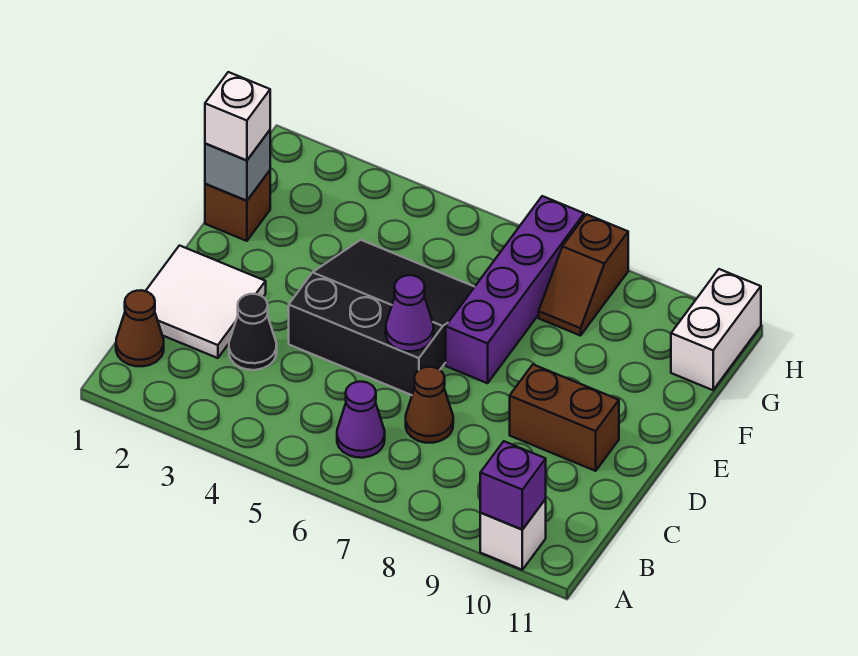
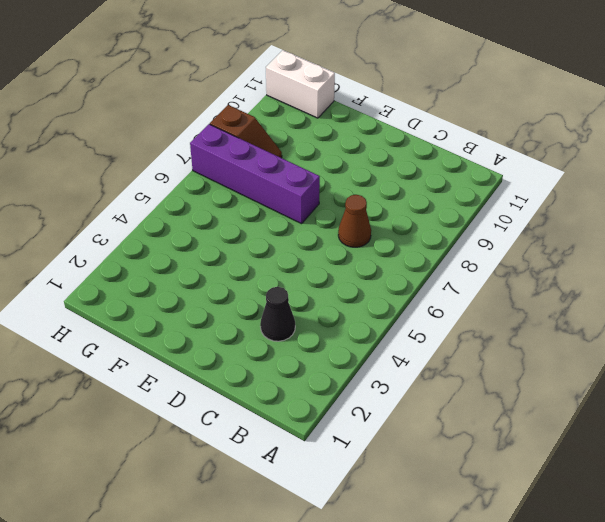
none -> white brick A10 level 1
none -> brown cone B1 level 1
none -> purple cone B6 level 1

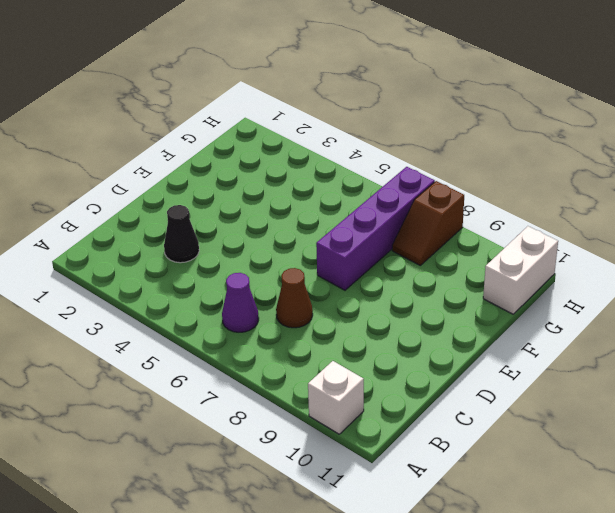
none -> brown cone B1 level 1
none -> white tile C1:D2 level 1
none -> black slope D4:F6 level 1 top D

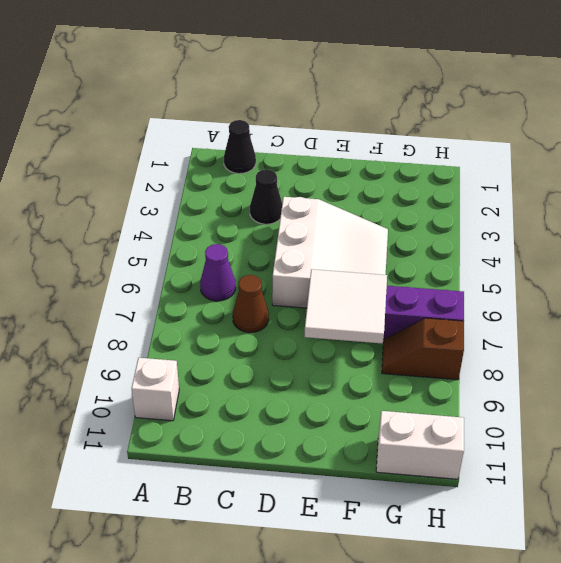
black cone B1 level 1 -> brown cone B1 level 1
white slope D4:F6 level 1 top D -> black slope D4:F6 level 1 top D
white tile E7:F8 level 2 -> white tile C1:D2 level 1
none -> brown brick D9:D10 level 1
none -> brown brick F1 level 1
none -> purple brick A10 level 2

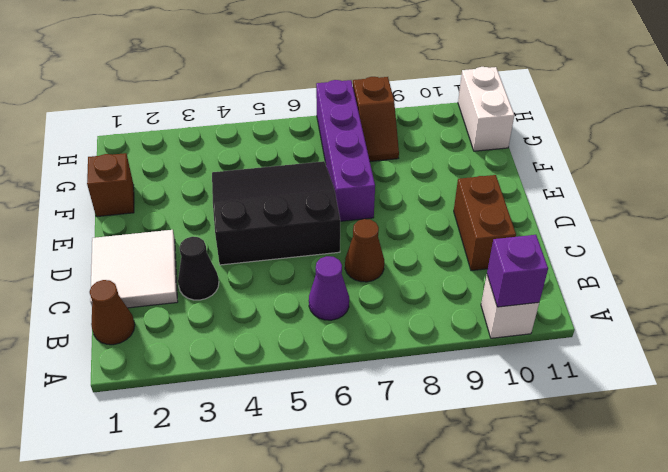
brown brick C10:D10 level 1 -> brown brick D9:D10 level 1
none -> purple cone D6 level 2
none -> grey brick F1 level 2
none -> white brick F1 level 3

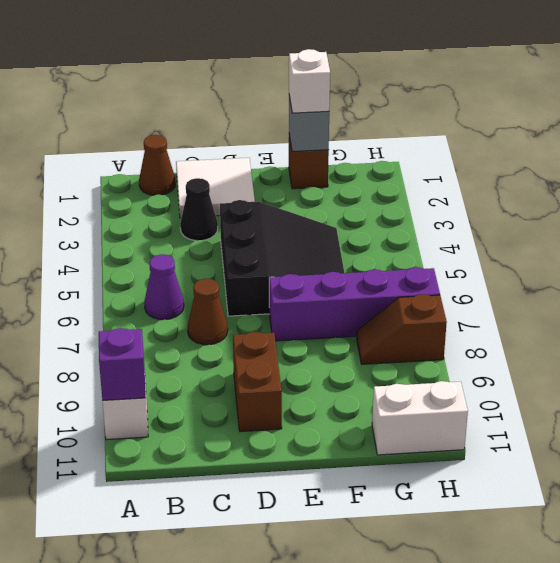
none -> purple cone D6 level 2

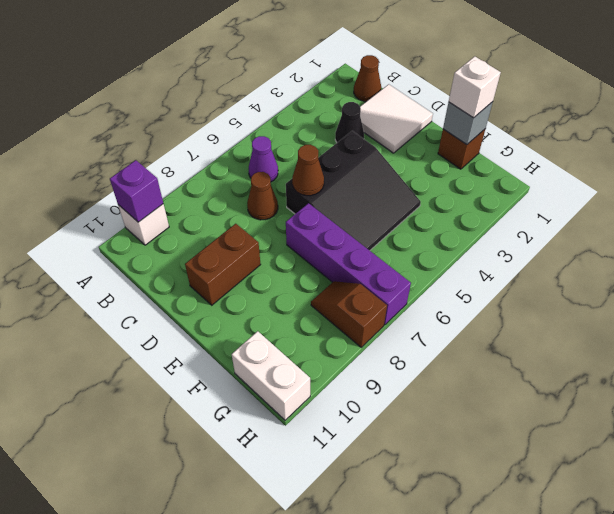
brown cone D6 level 2 -> purple cone D6 level 2

